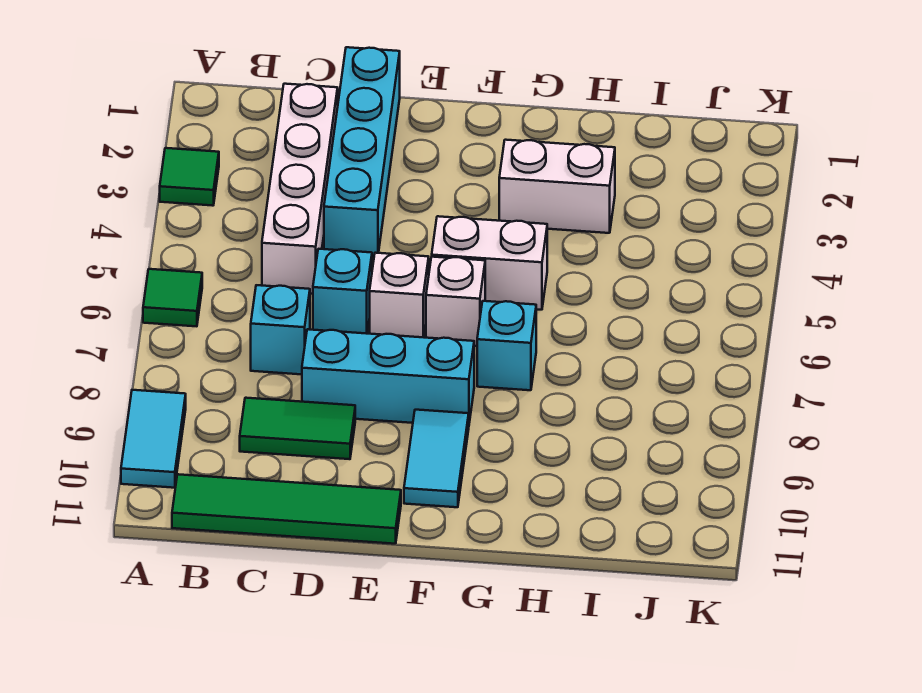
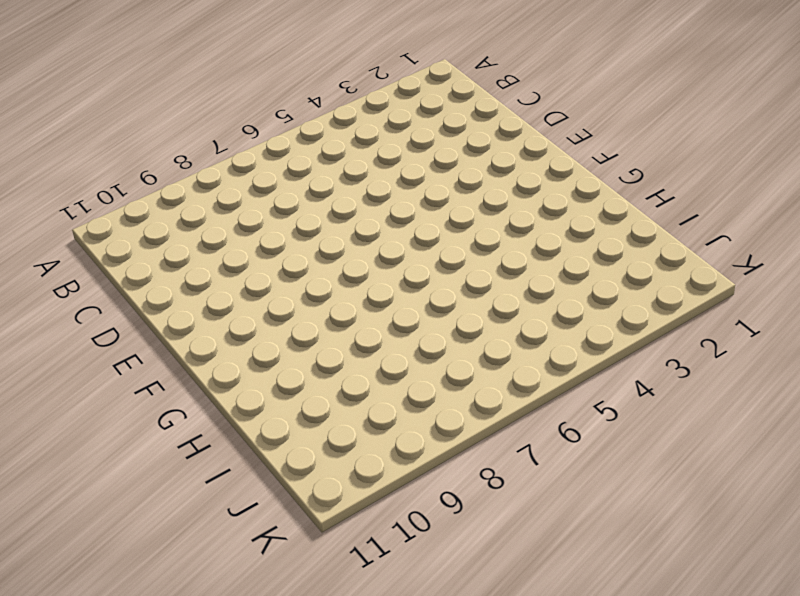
none -> green tile A3 level 1
none -> green tile A6 level 1
none -> cyan tile A9:A10 level 1

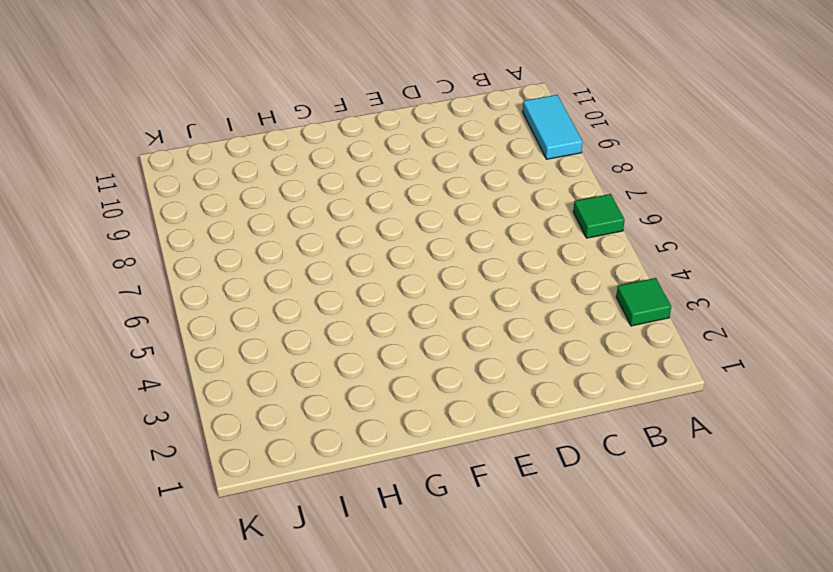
none -> green tile B11:E11 level 1
none -> white brick C2:C5 level 1
none -> cyan brick C7 level 1

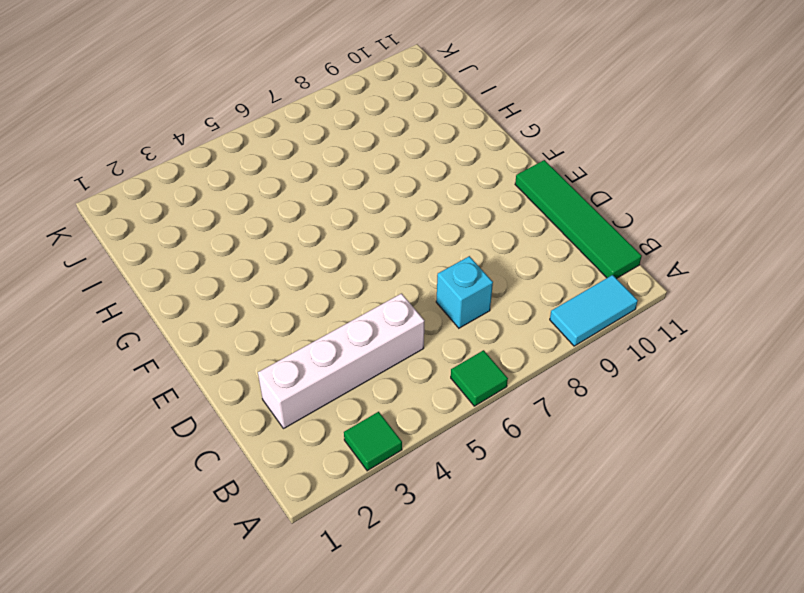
none -> green tile C9:D9 level 1
none -> cyan brick D1:D4 level 1
none -> cyan brick D6 level 1

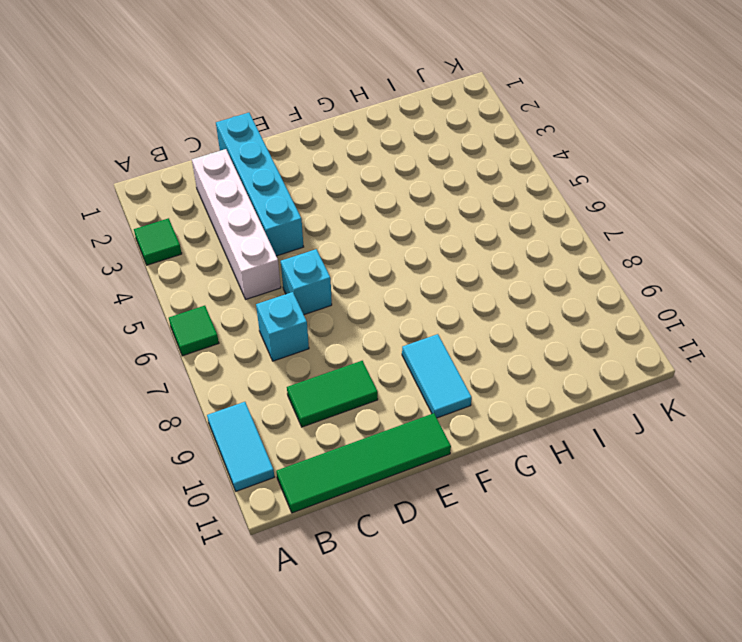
none -> cyan brick D8:F8 level 1
none -> white brick E6 level 1
none -> white brick F5:G5 level 1

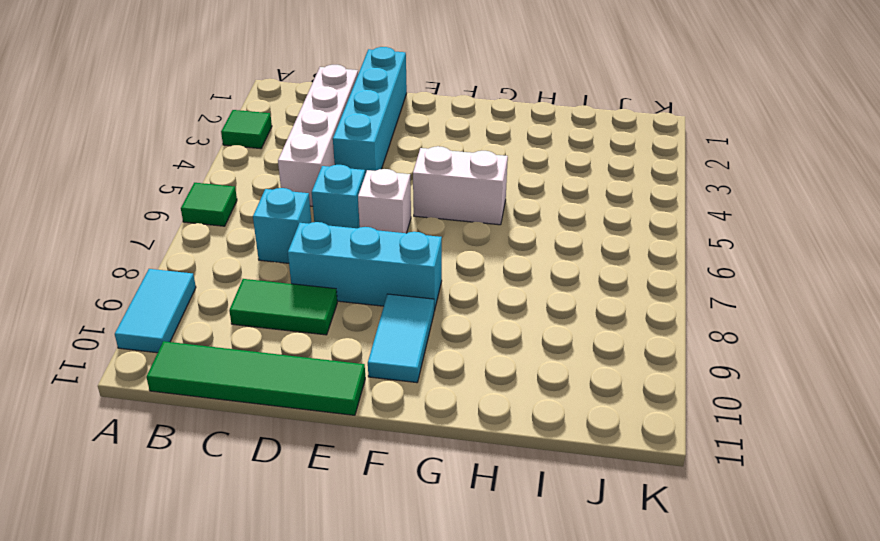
none -> white brick F6 level 1
none -> white brick G3:H3 level 1
none -> cyan brick G7 level 1

